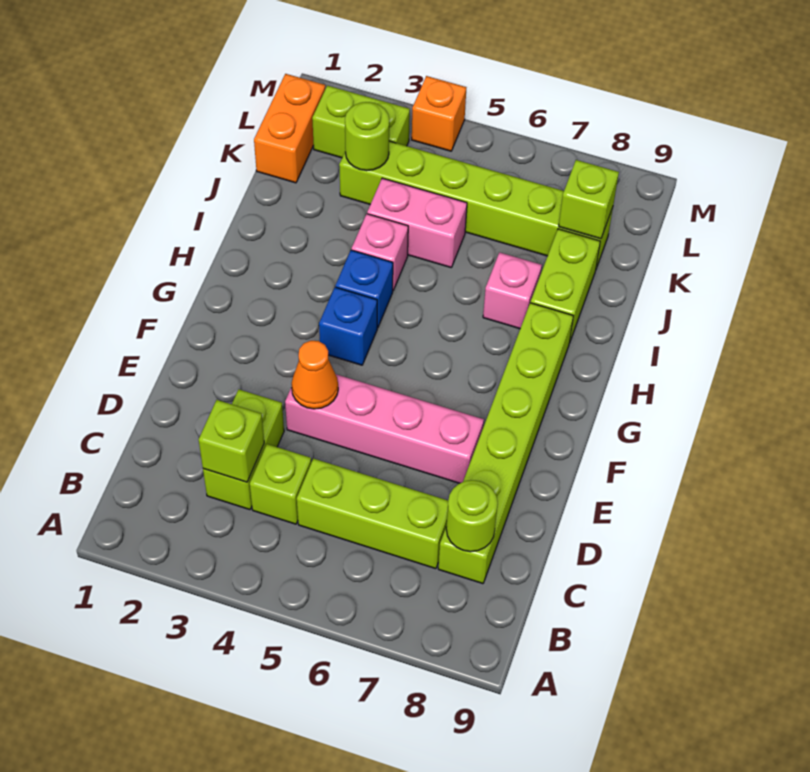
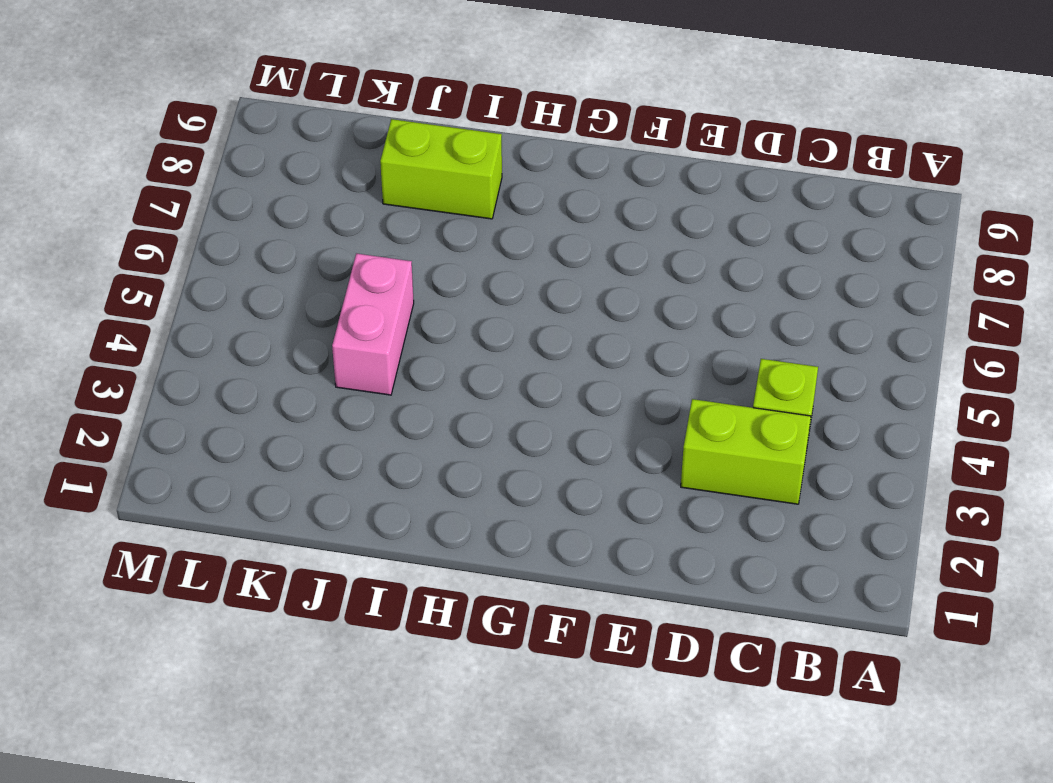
none -> lime brick C5:C7 level 1
none -> lime brick C8:H8 level 1
none -> pink brick E4:E7 level 1

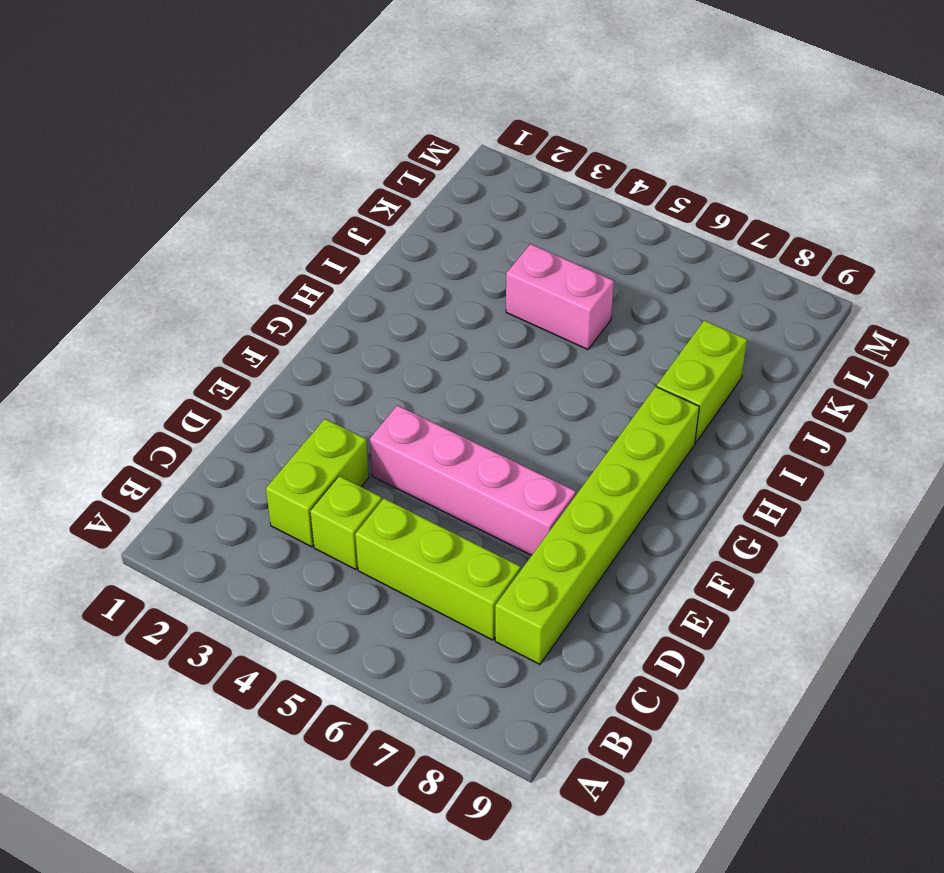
none -> blue brick G4 level 1
none -> blue brick H4 level 1
none -> pink brick I4 level 1

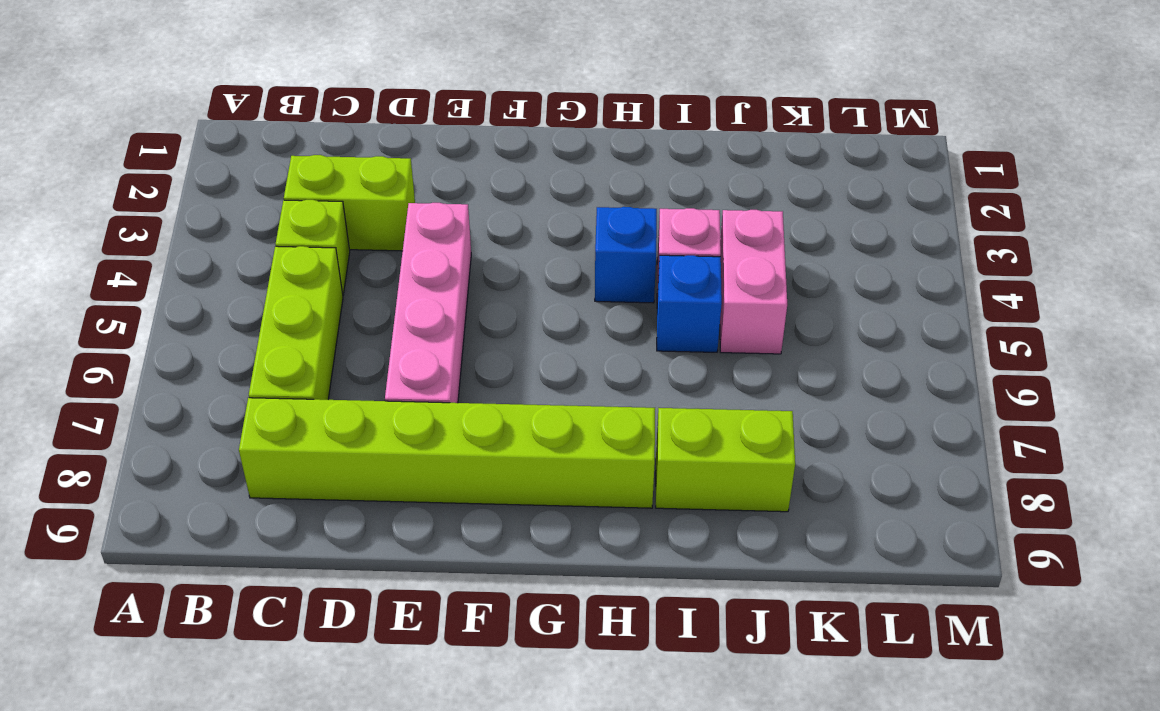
blue brick I5 level 1 -> blue brick G4 level 1
none -> pink brick I7 level 1
none -> orange brick K1:L1 level 1
none -> lime brick K3:K8 level 1

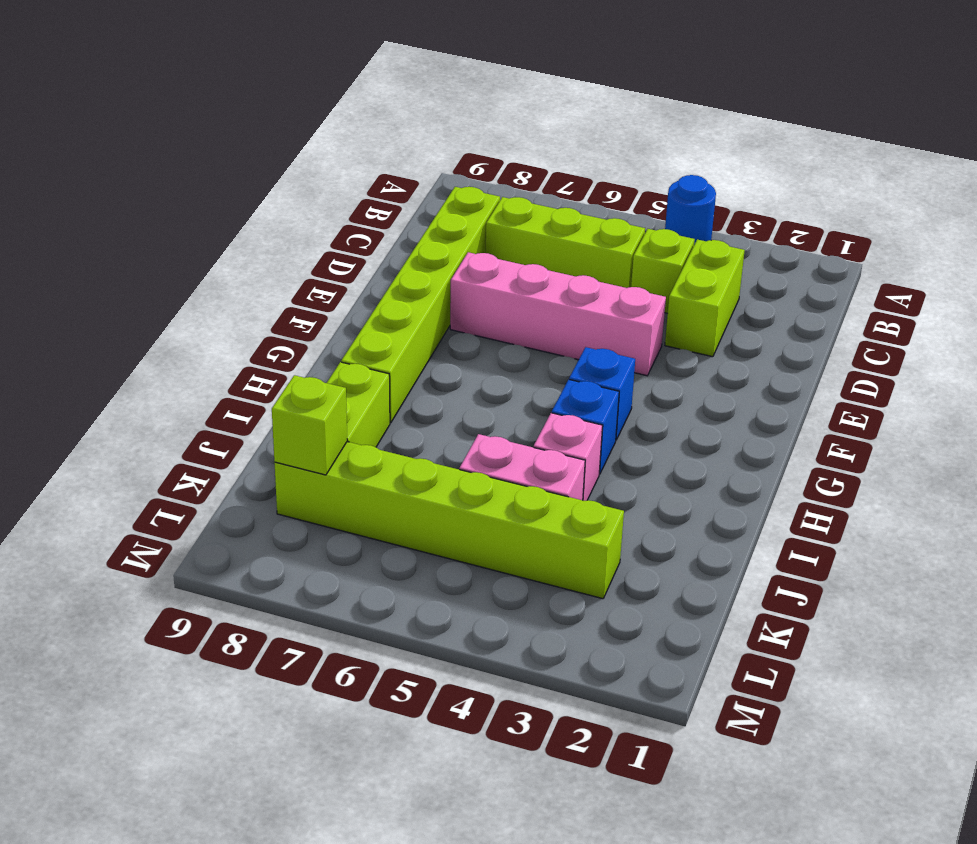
blue round brick A4 level 1 -> none
none -> pink brick I7 level 1
none -> orange brick K1:L1 level 1
none -> lime brick L2:L3 level 1

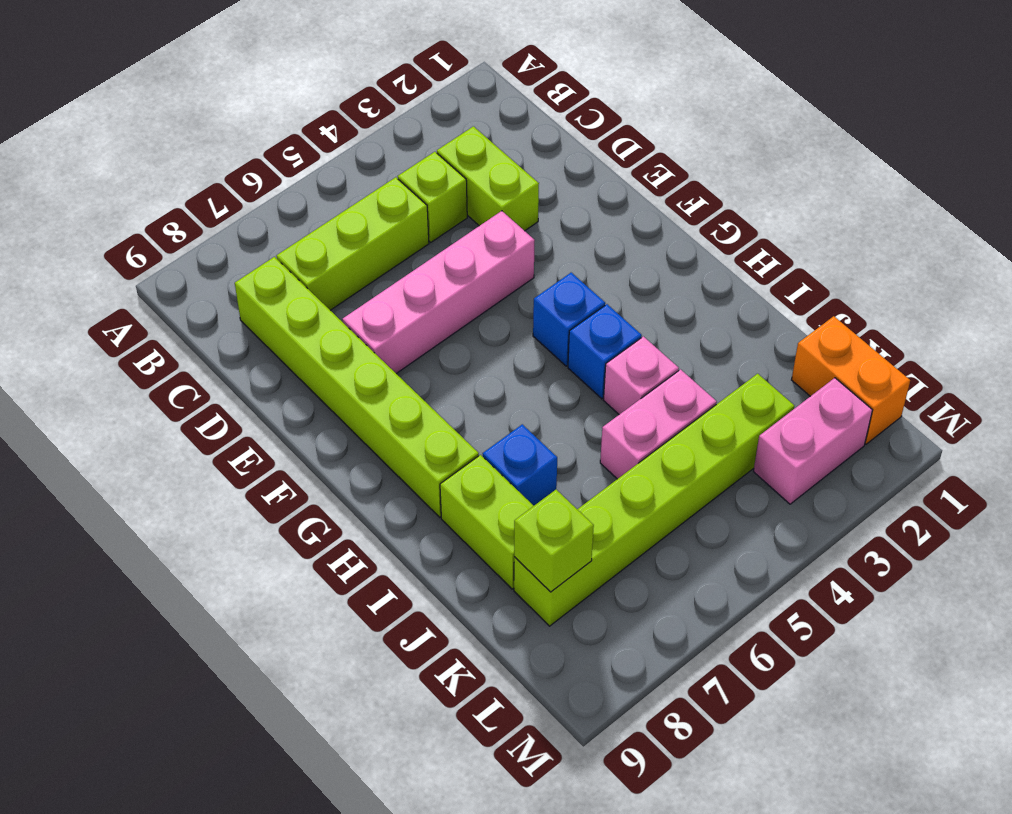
blue brick I7 level 1 -> pink brick I7 level 1
pink brick L2:L3 level 1 -> lime brick L2:L3 level 1
none -> orange brick M4 level 1
none -> lime brick C3 level 2
none -> lime round brick C8 level 2

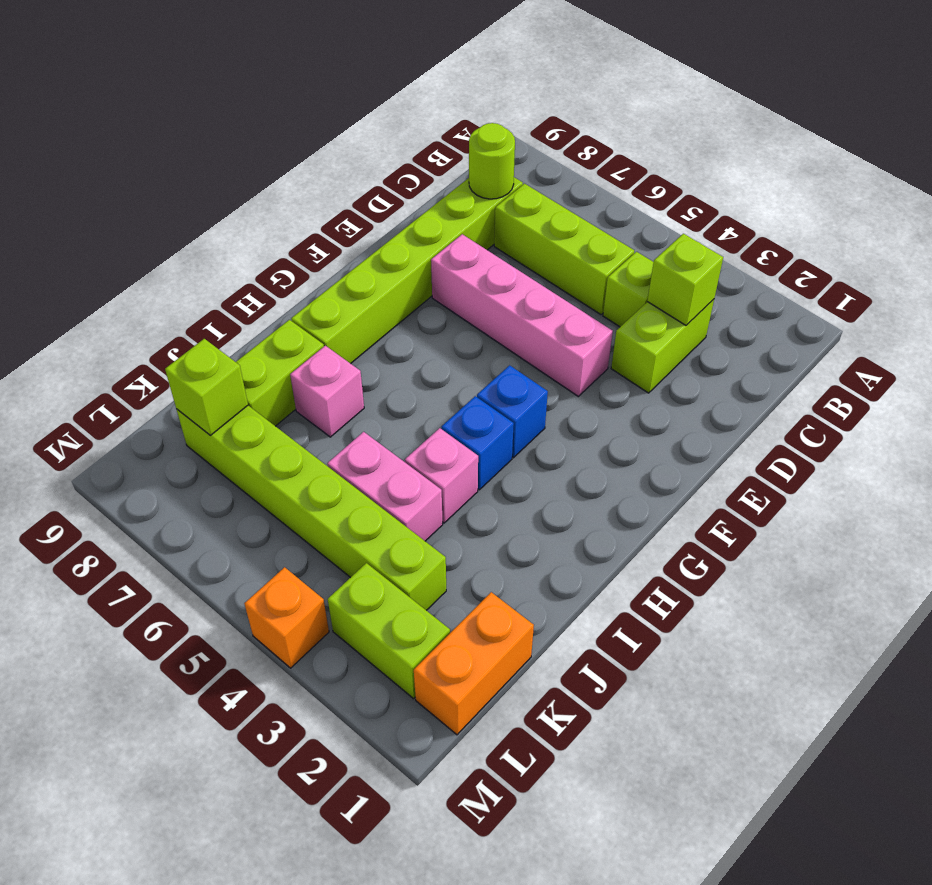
none -> orange cone E4 level 2
none -> lime round brick K3 level 2

